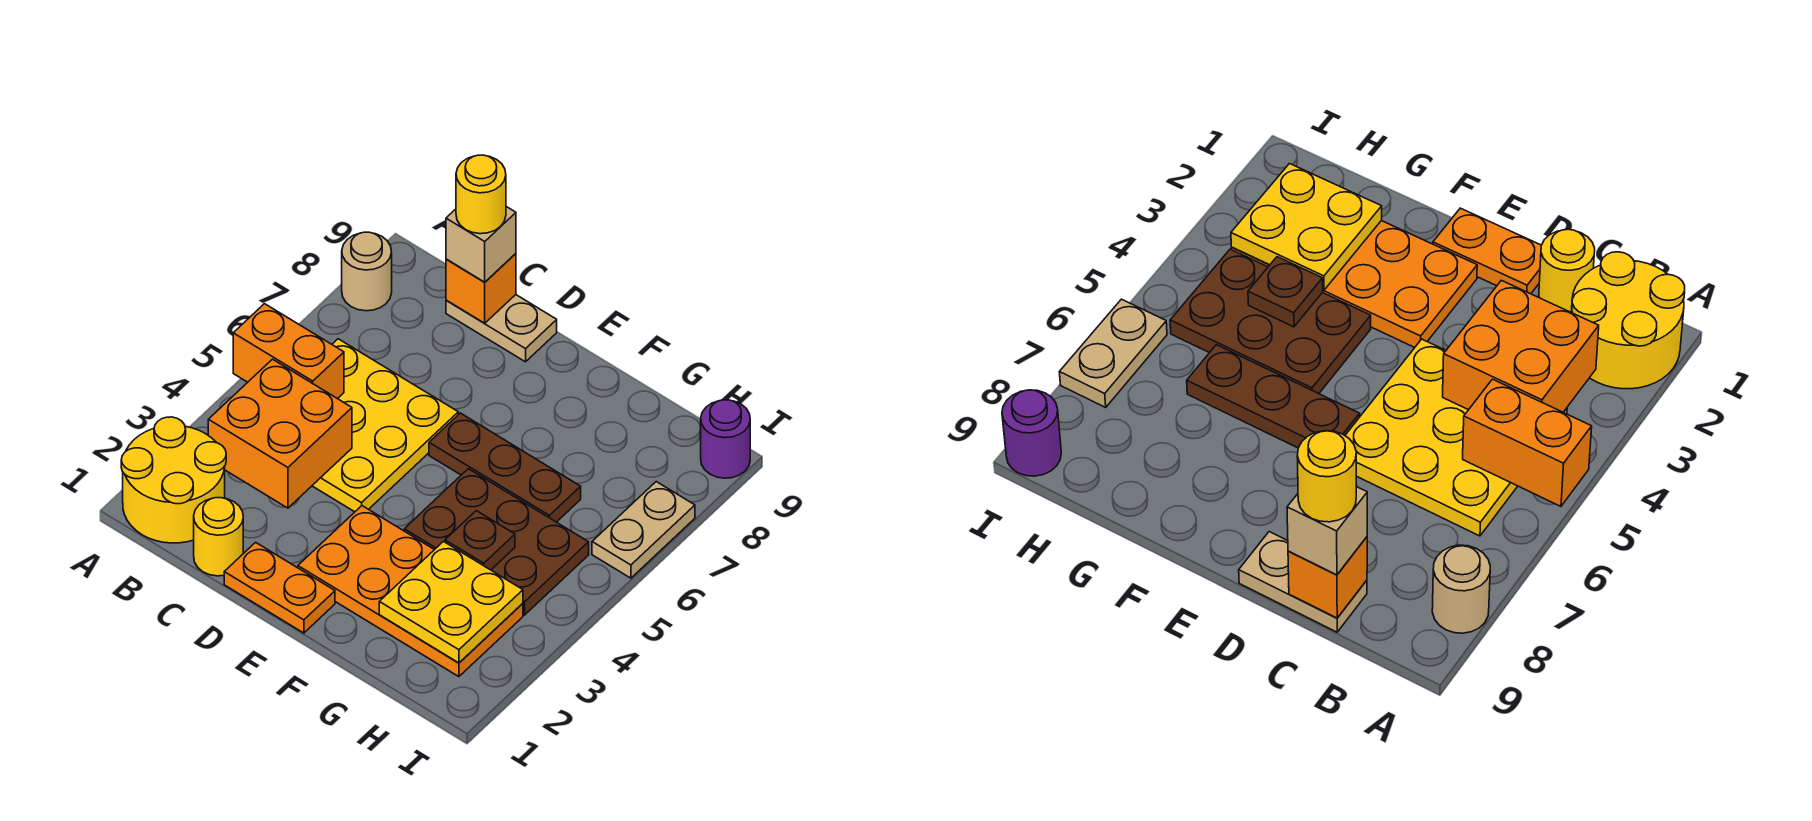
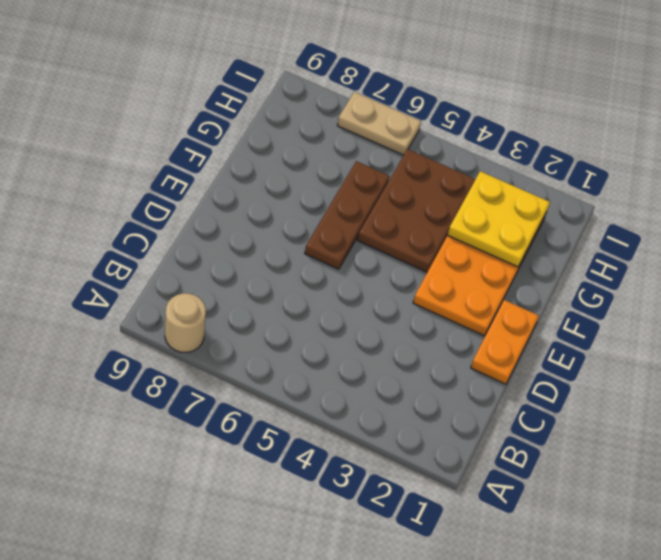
none -> yellow round brick A1:B2 level 1
none -> yellow plate B4:D6 level 1
none -> yellow round brick C1 level 1

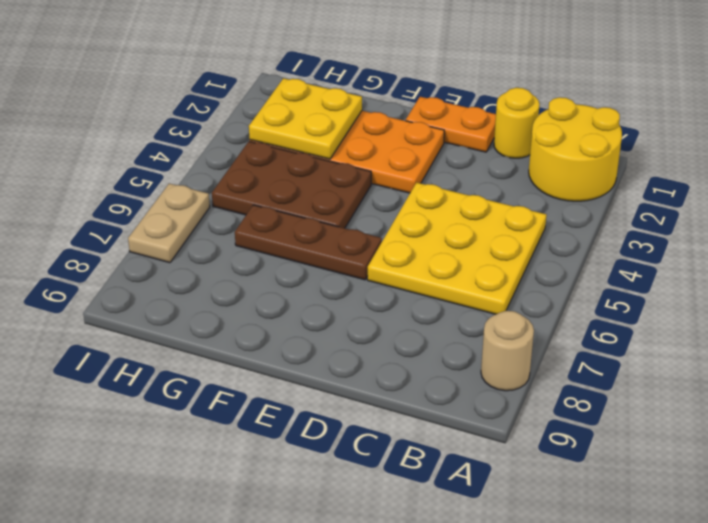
none -> tan plate C9:D9 level 1
none -> purple round brick I9 level 1
none -> orange brick A5:B5 level 2

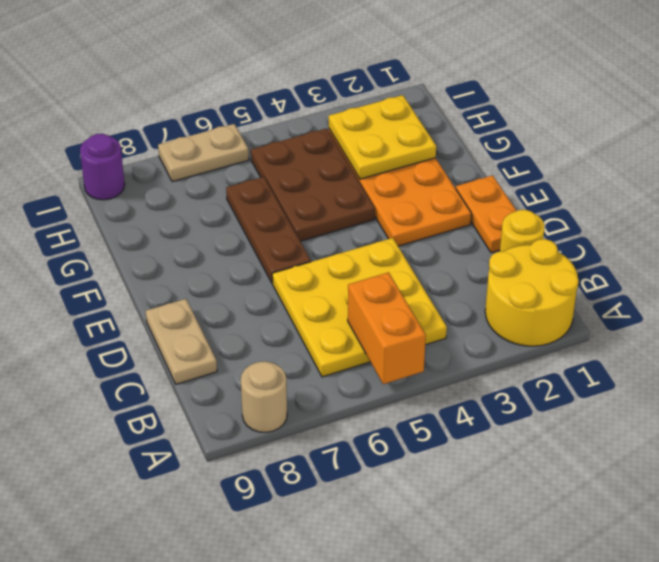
none -> orange brick B3:C4 level 2
none -> orange brick C9 level 2
none -> brown plate G4 level 2

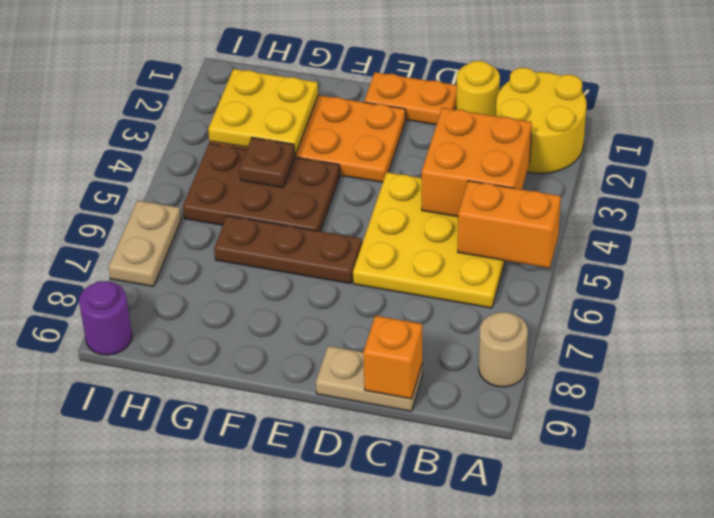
none -> tan brick C9 level 3
none -> yellow round brick C9 level 4

